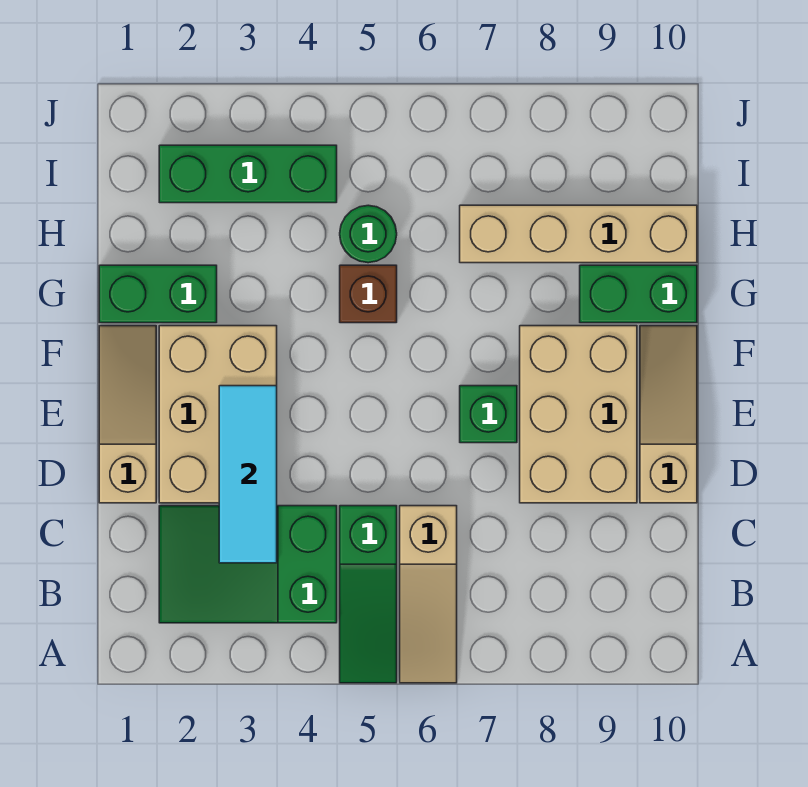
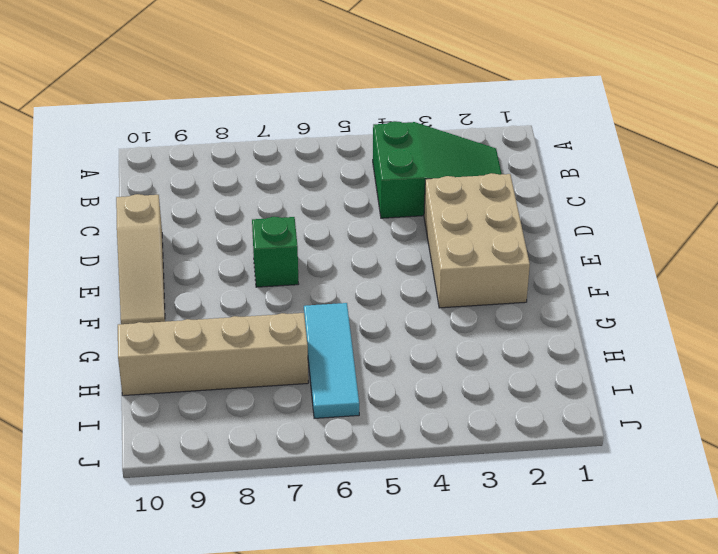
cyan tile G6:I6 level 1 -> cyan tile C3:E3 level 2
none -> green slope A5:C5 level 1 top C
none -> tan slope A6:C6 level 1 top C
none -> tan slope D1:F1 level 1 top D

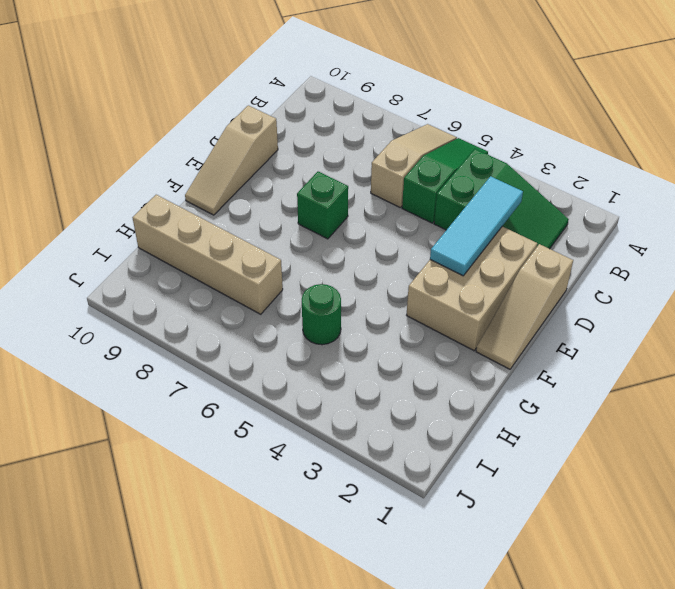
none -> tan brick D8:F9 level 1
none -> green brick G1:G2 level 1
none -> brown brick G5 level 1

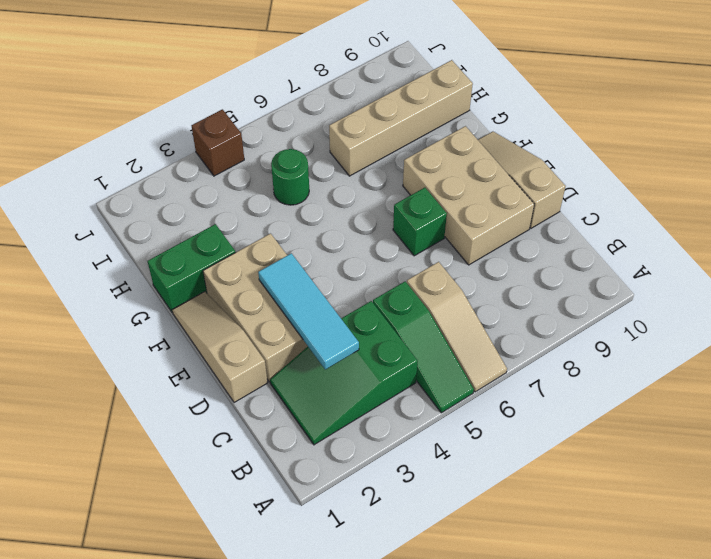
brown brick J4 level 1 -> brown brick G5 level 1
none -> green brick G9:G10 level 1
none -> green brick I2:I4 level 1

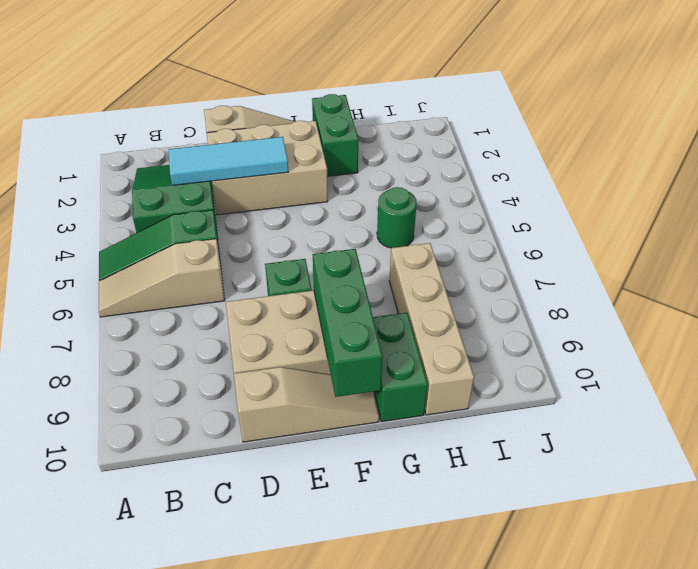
green brick F8:F10 level 2 -> green brick I2:I4 level 1
none -> brown brick G5 level 1

